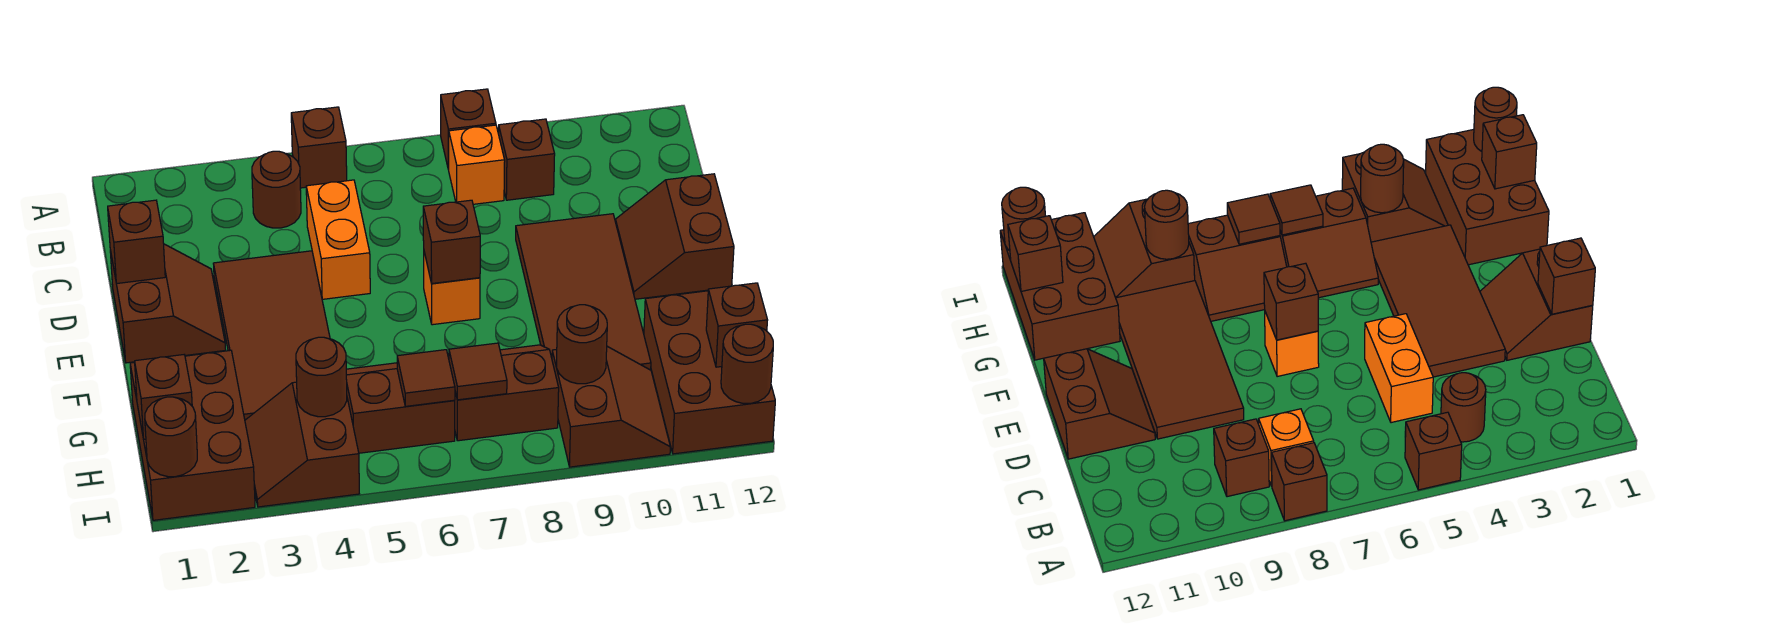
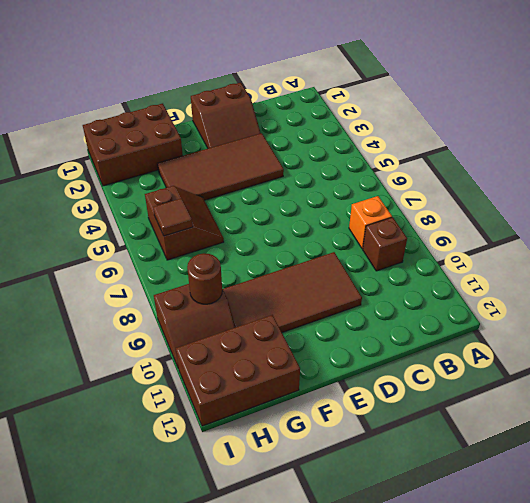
none -> brown brick A5 level 1
none -> brown brick A8 level 1
none -> brown round brick B4 level 1

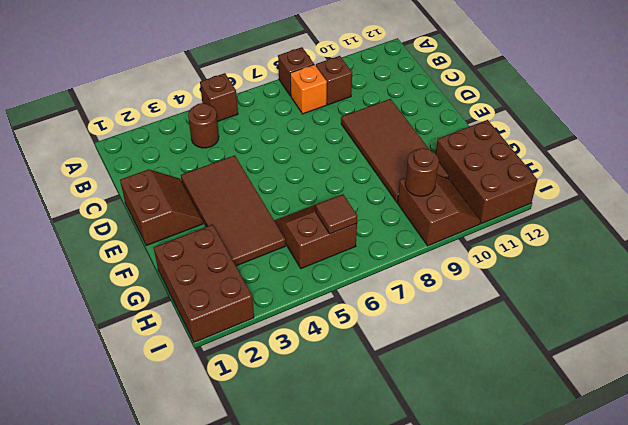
none -> orange brick C5:D5 level 1
none -> brown slope D11:E12 level 1 top 12
none -> orange brick E7 level 1

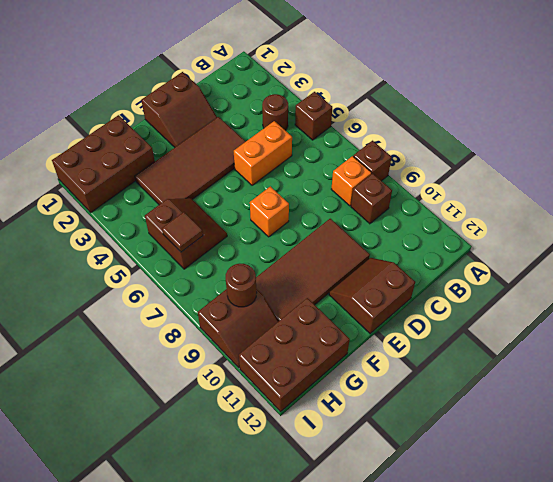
none -> brown slope G7:H8 level 1 top H
none -> brown slope H3:I4 level 1 top 4
none -> brown brick D1 level 2

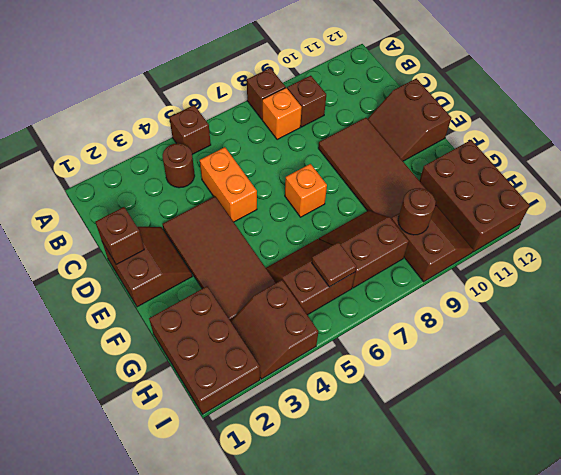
none -> brown brick E7 level 2
none -> brown brick H1 level 2
none -> brown round brick H4 level 2

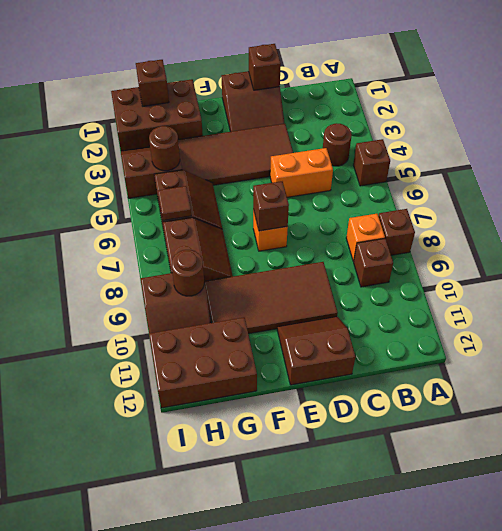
none -> brown tile H7 level 2
none -> brown brick H12 level 2
none -> brown round brick I1 level 2

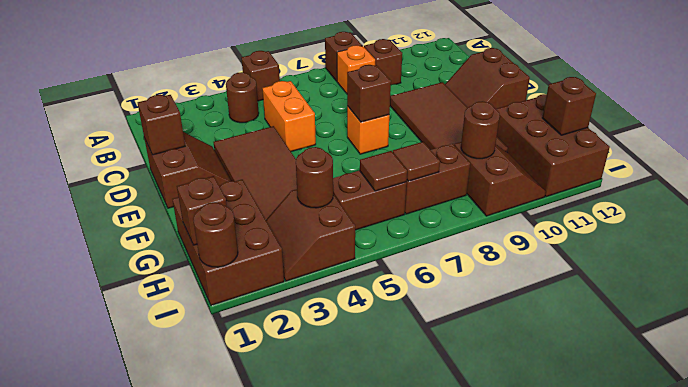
none -> brown round brick I12 level 2

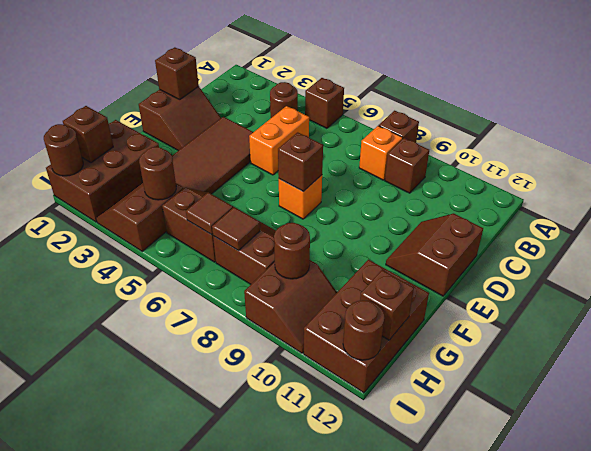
none -> brown tile D9:G10 level 1

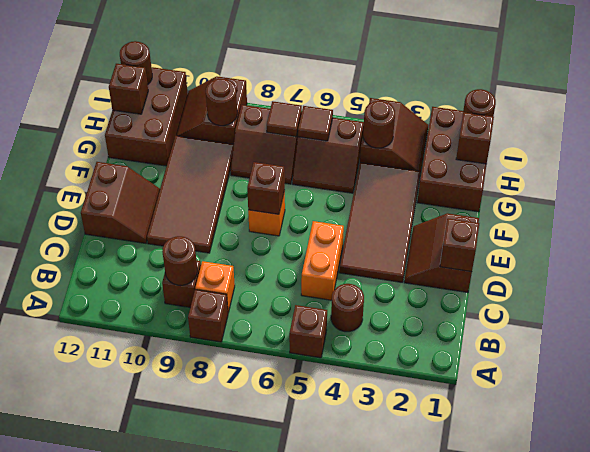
brown round brick B9 level 2 -> none

